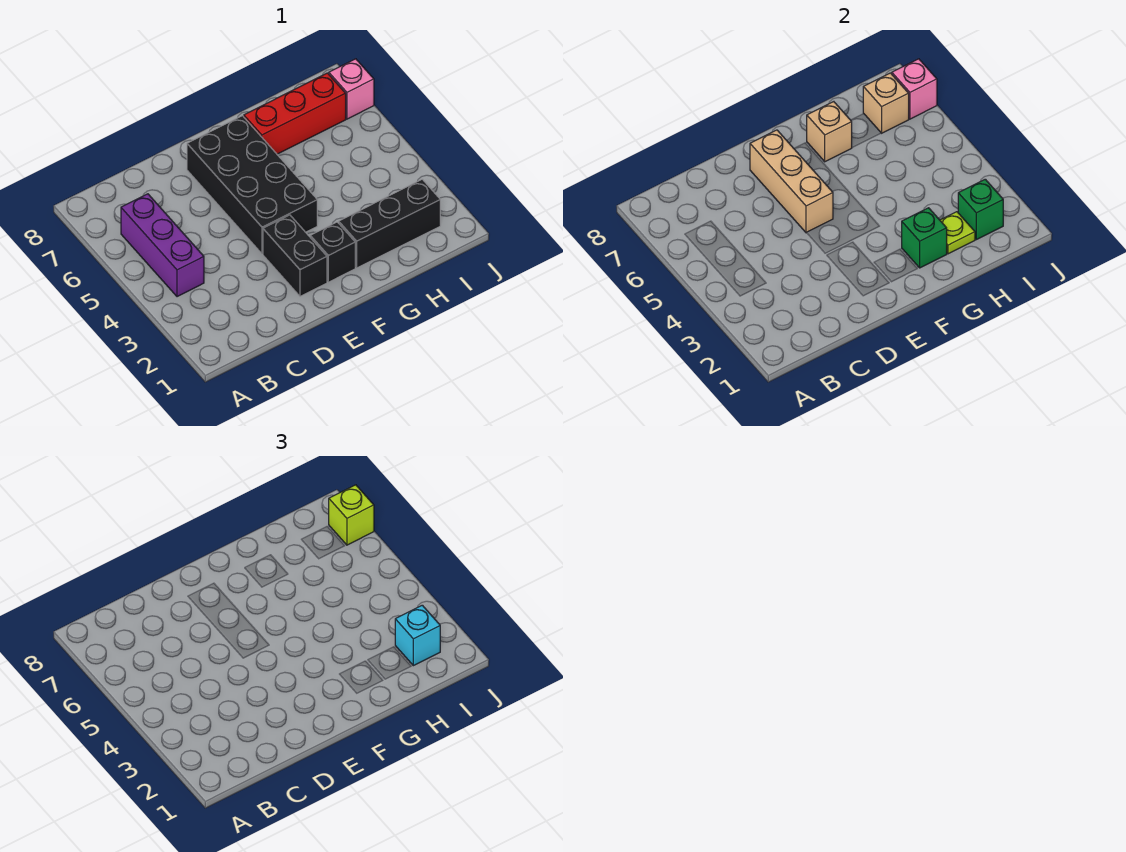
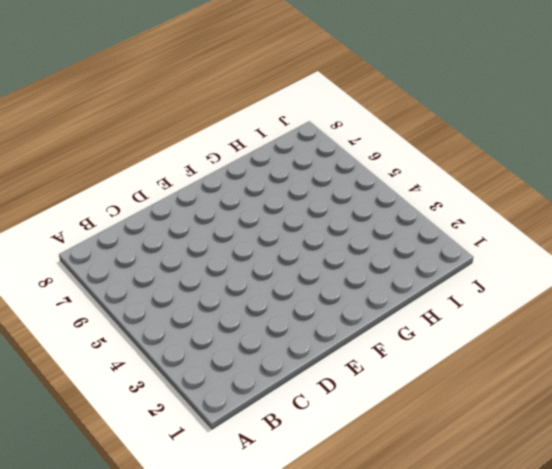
none -> purple brick B4:B6 level 1
none -> black brick E2:E3 level 1
none -> black brick E4:F7 level 1

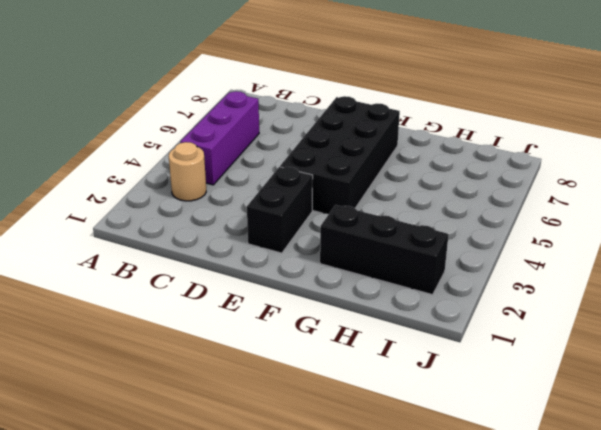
tan round brick B3 level 1 -> none
none -> black brick F2 level 1
none -> red brick G7:I7 level 1
none -> pink brick J7 level 1

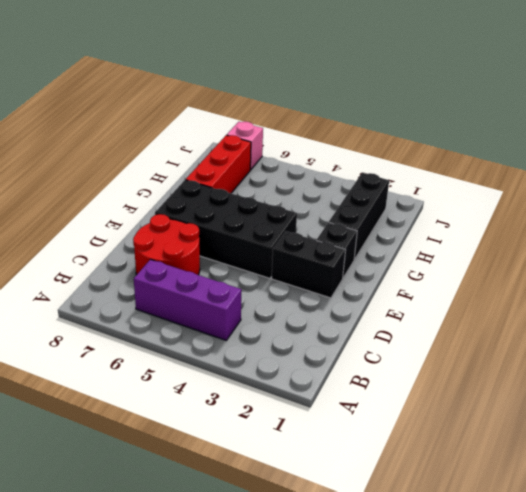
red round brick C6:D7 level 1 -> none
none -> tan brick E5:E7 level 2
none -> green brick G2 level 2
none -> tan brick G7 level 2

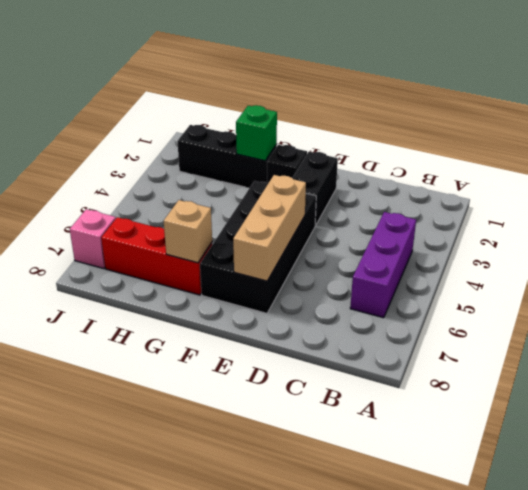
none -> lime plate H2 level 2
none -> green brick I2 level 2
none -> tan brick I7 level 2

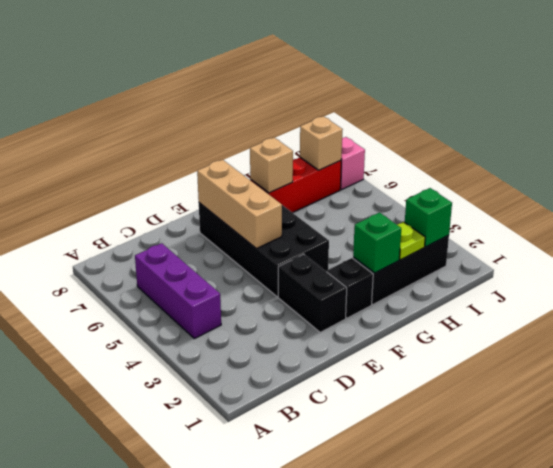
none -> pink brick J7 level 2
none -> cyan brick I2 level 3
none -> lime brick J7 level 3

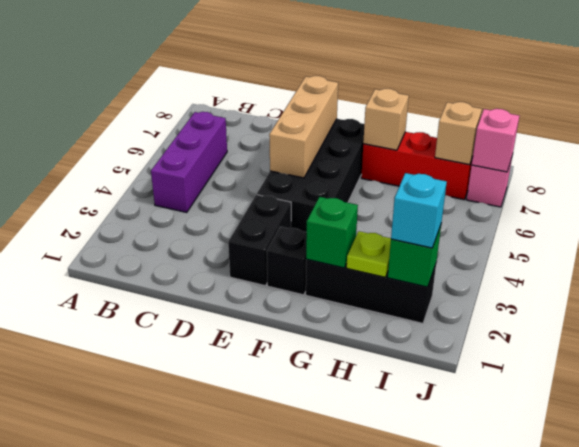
none -> lime brick J7 level 3

